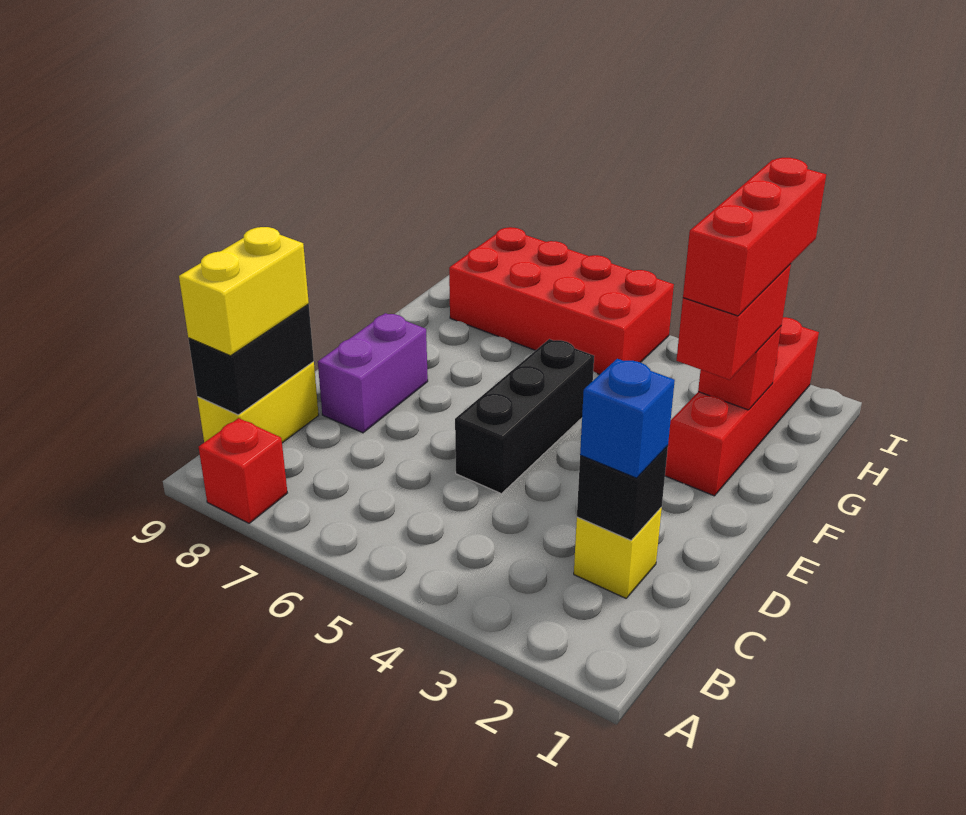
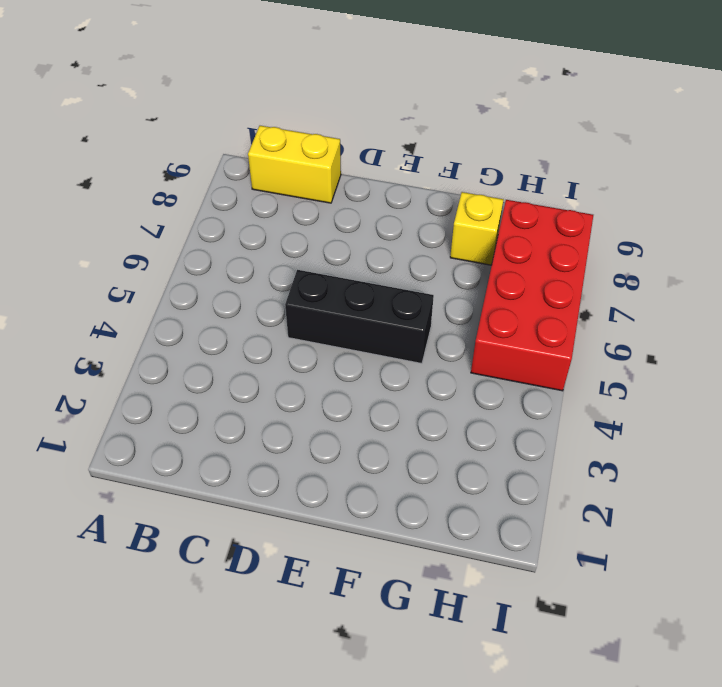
yellow brick G8 level 1 -> yellow brick C2 level 1
none -> red brick A8 level 1
none -> purple brick D8:E8 level 1
none -> red brick F2:I2 level 1

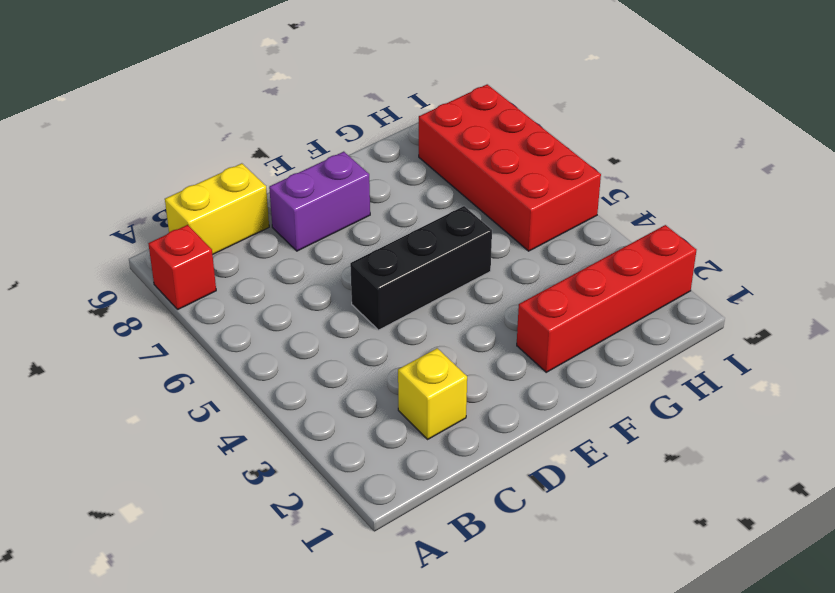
none -> black brick B9:C9 level 2
none -> black brick C2 level 2
none -> red brick G2 level 2

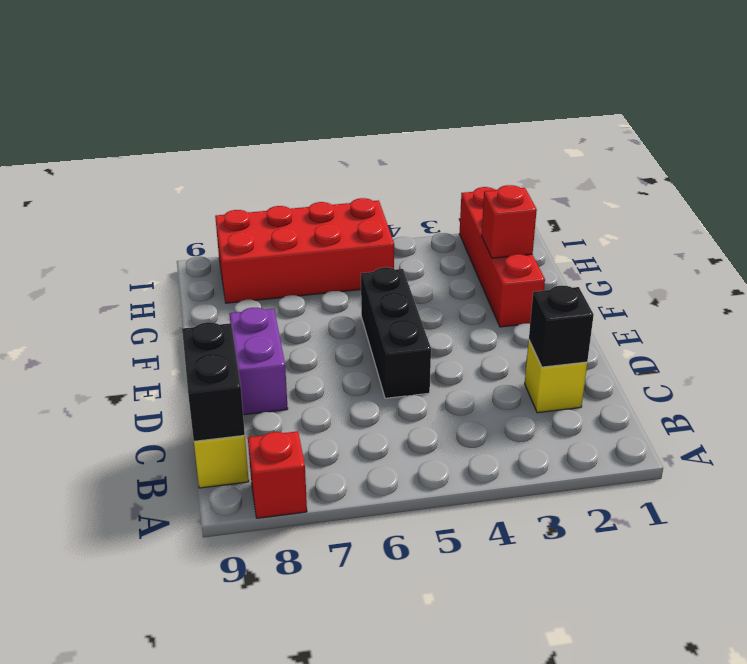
none -> yellow brick B9:C9 level 3
none -> blue brick C2 level 3
none -> red brick F2:G2 level 3

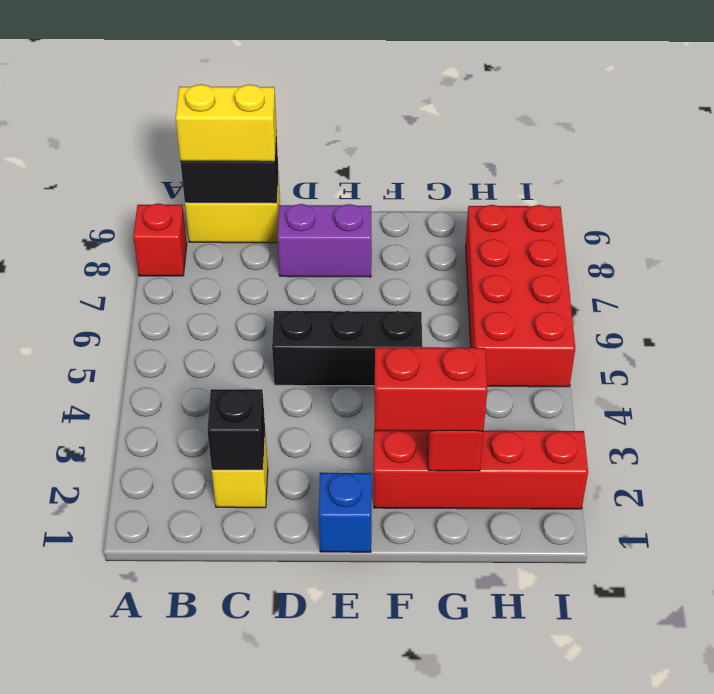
blue brick E1 level 1 -> blue brick C2 level 3
none -> red brick F2:H2 level 4

